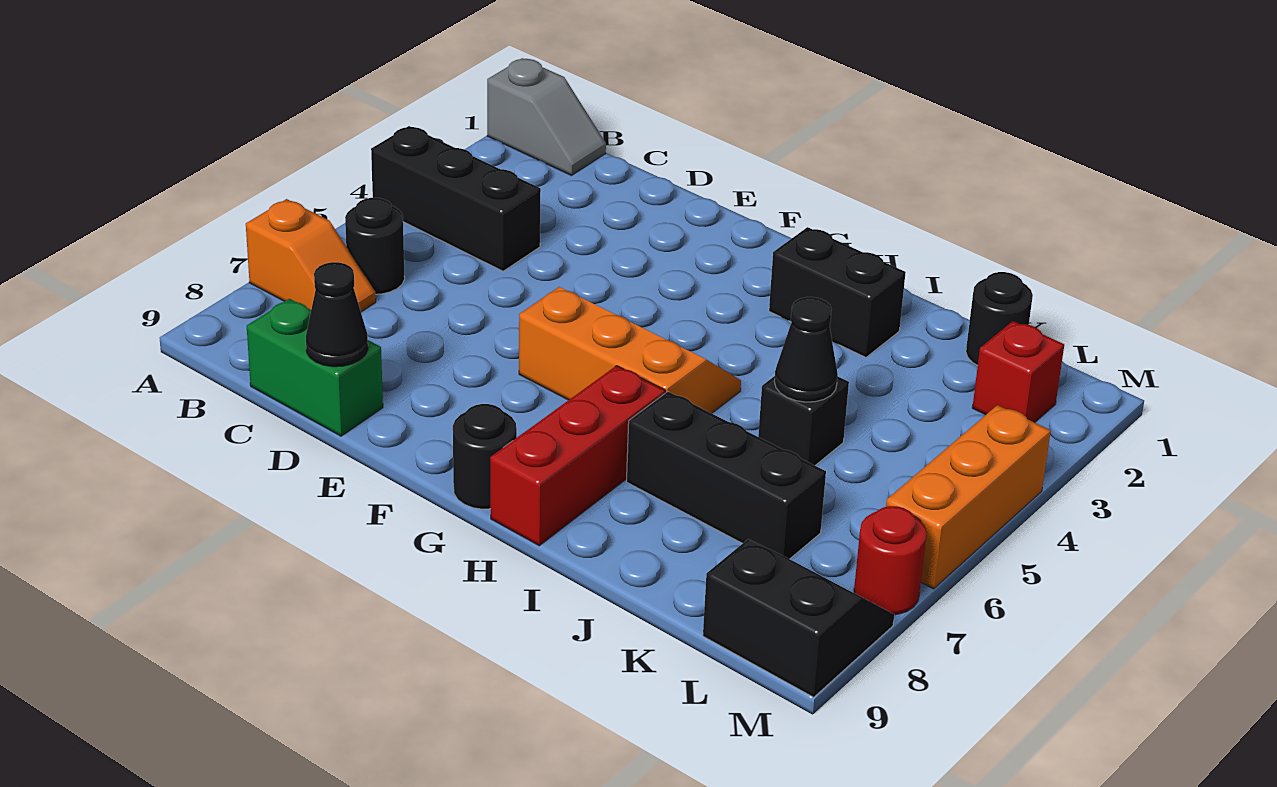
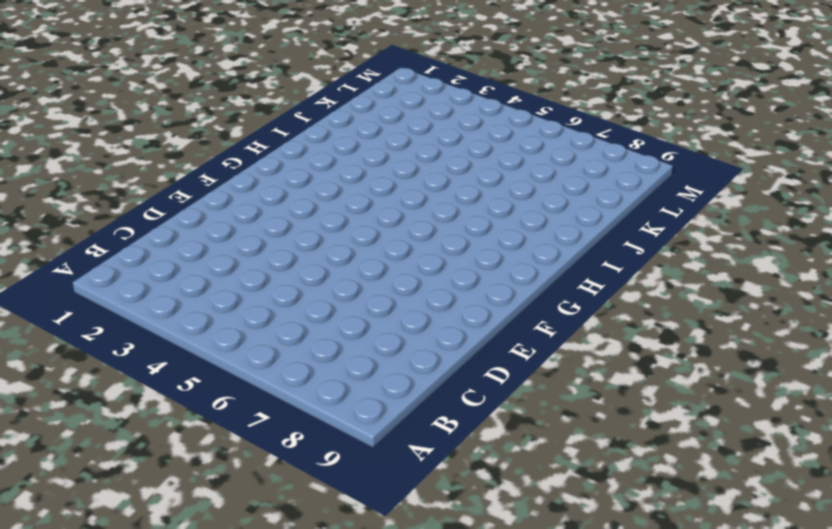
none -> grey slope A1:B1 level 1 top A
none -> black brick A4:C4 level 1
none -> orange slope A7:B7 level 1 top A

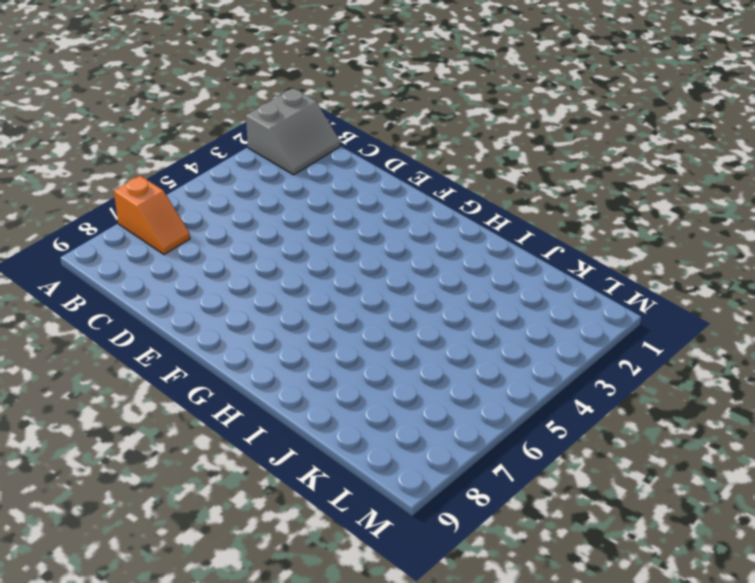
grey slope A1:B2 level 1 top A -> grey slope A1:B1 level 1 top A
none -> black brick A4:C4 level 1
none -> black round brick B6 level 1
none -> green brick C9:D9 level 1

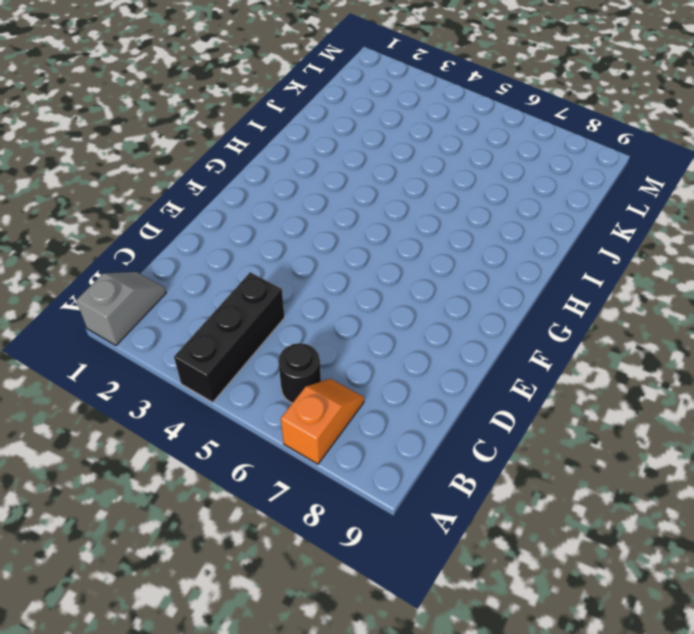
none -> green brick C9:D9 level 1
none -> orange slope F5:H6 level 1 top 6
none -> black round brick G9 level 1

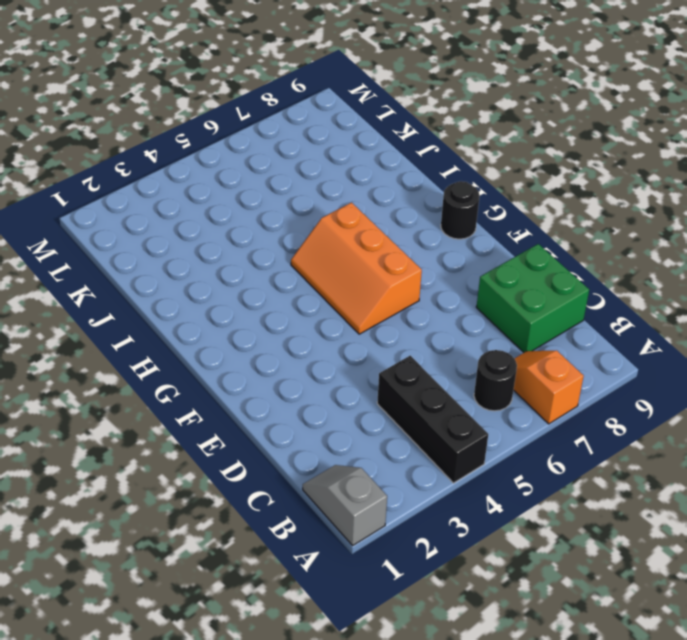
green brick C8:D9 level 1 -> green brick C9:D9 level 1
none -> black brick H2:I2 level 1
none -> red brick H7:H9 level 1
none -> black brick I7:K7 level 1

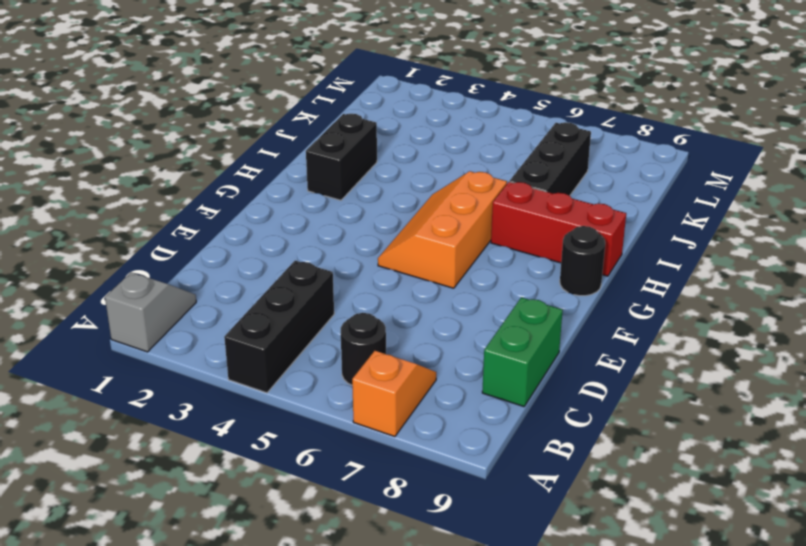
none -> black brick J5 level 1
none -> black round brick K1 level 1
none -> red brick L2 level 1

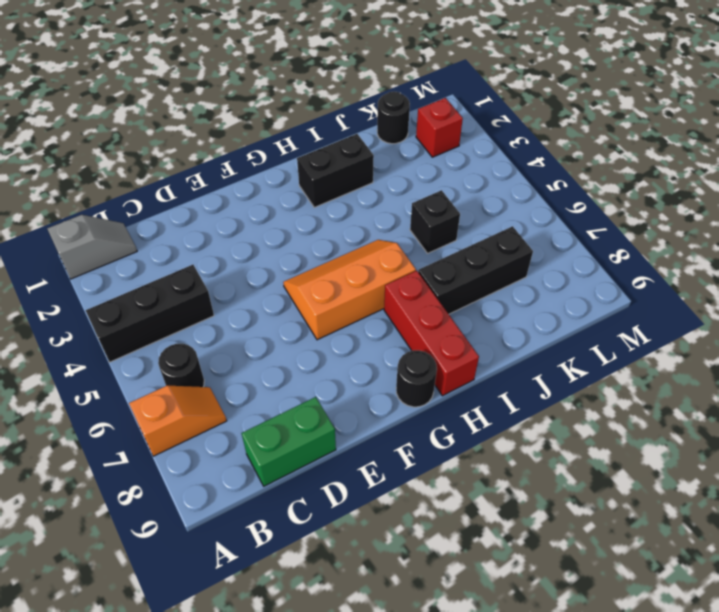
none -> black slope L8:M9 level 1 top 9
none -> orange brick M4:M6 level 1
none -> red round brick M7 level 1

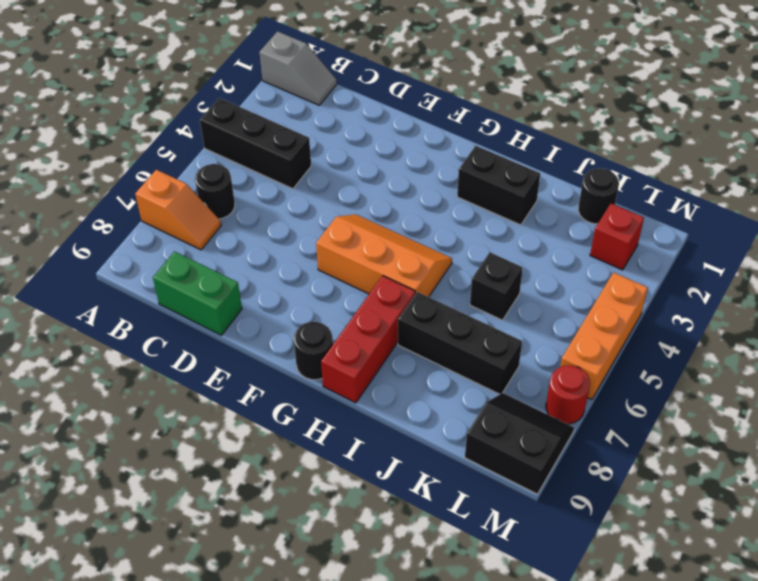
none -> black cone D9 level 2
none -> black cone J5 level 2

